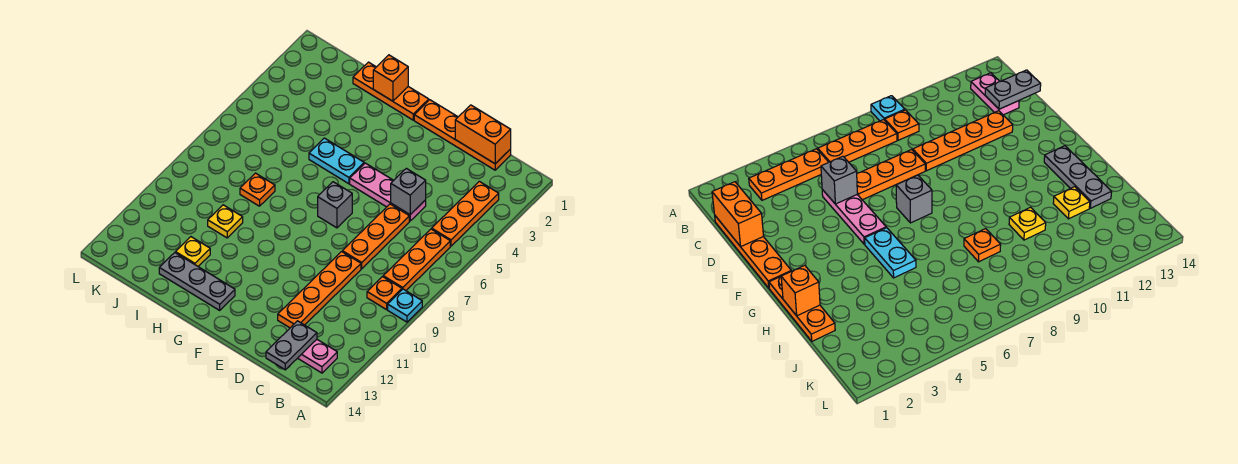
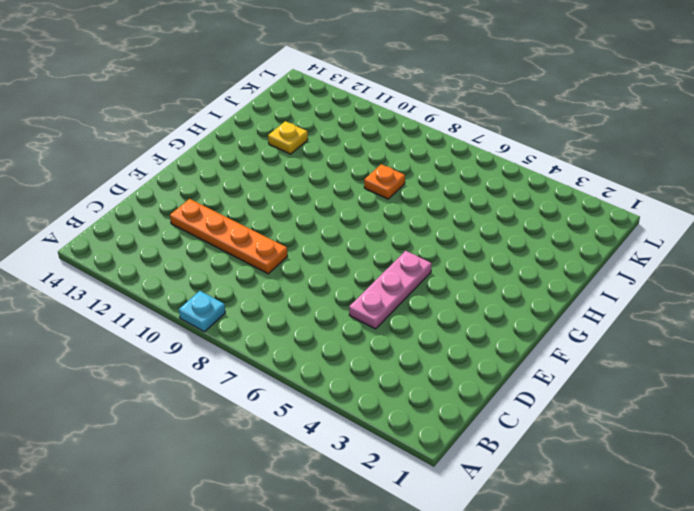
none -> orange plate B3:B5 level 1
none -> orange plate B6:B8 level 1
none -> orange plate B9 level 1

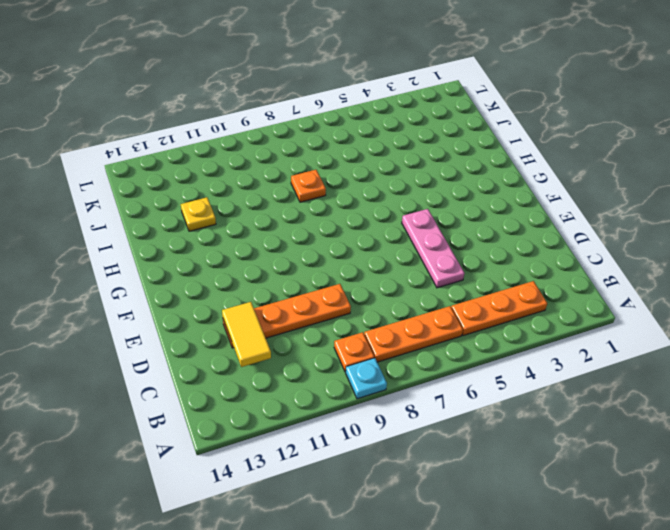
yellow tile C12:D12 level 2 -> none
none -> pink plate B13:C13 level 1
none -> orange plate C1:F1 level 1
none -> orange plate D6:D8 level 1

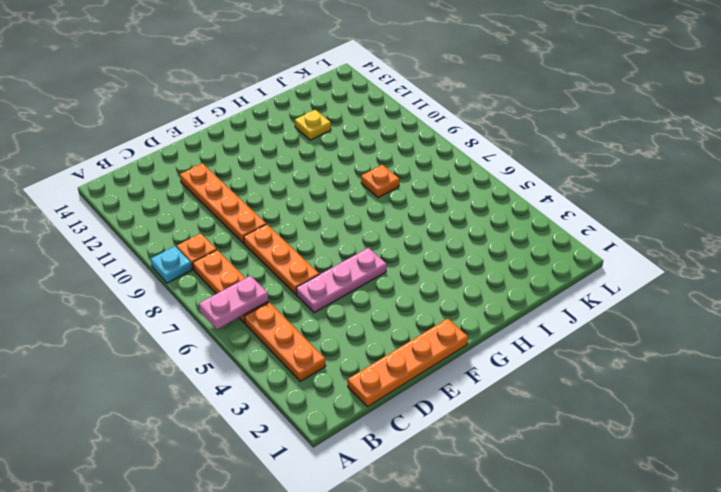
pink plate A6:B6 level 2 -> pink plate B13:C13 level 1
none -> grey brick F7 level 1
none -> orange plate G1:I1 level 1
none -> cyan plate G5:H5 level 1

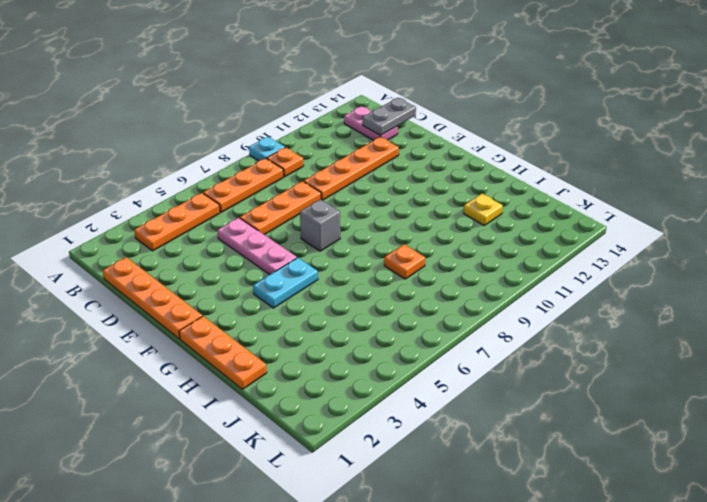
cyan plate G4:G5 level 1 -> cyan plate G5:H5 level 1
none -> grey plate G13:I13 level 1
none -> yellow plate I10 level 1
none -> orange brick C1:D1 level 2

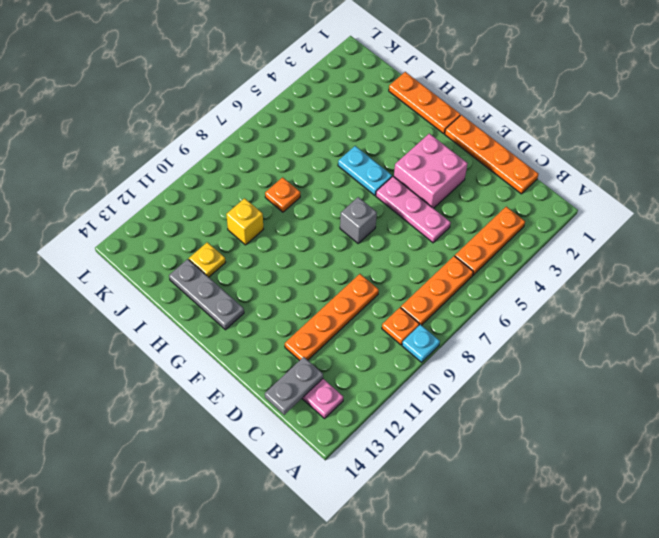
pink brick E3:F4 level 1 -> none
yellow brick I10 level 1 -> yellow plate I10 level 1
none -> orange plate D6:D8 level 1
none -> orange brick C1:D1 level 2
none -> grey brick D5 level 2

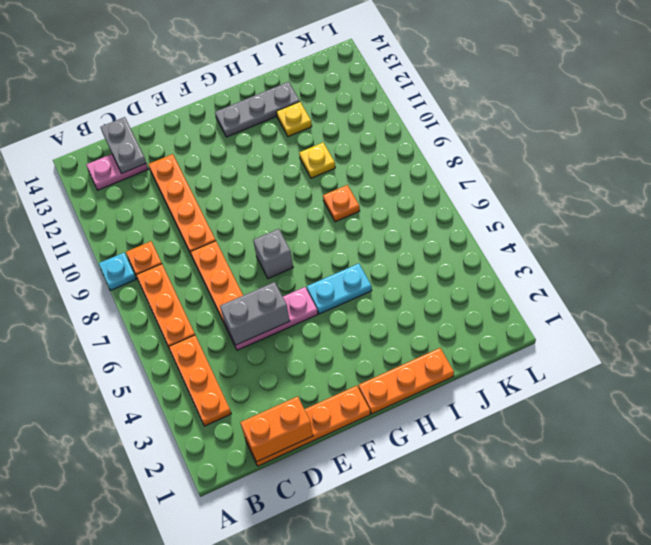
grey brick D5:E5 level 2 -> grey brick D5 level 2
none -> orange brick H1 level 2

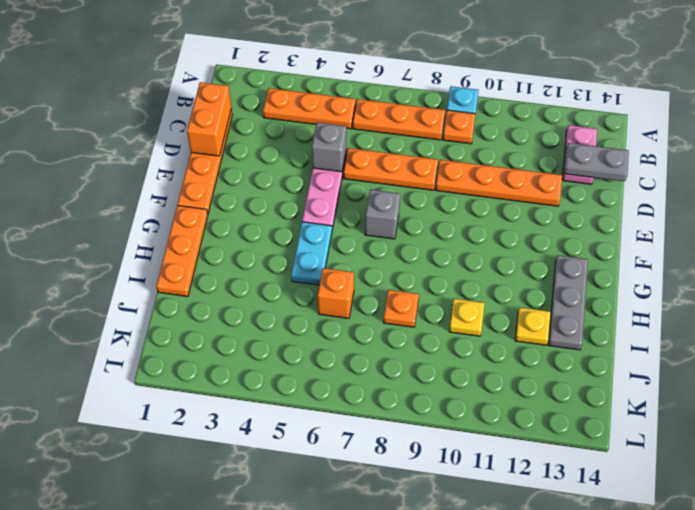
orange brick I6 level 1 -> orange brick H1 level 2

